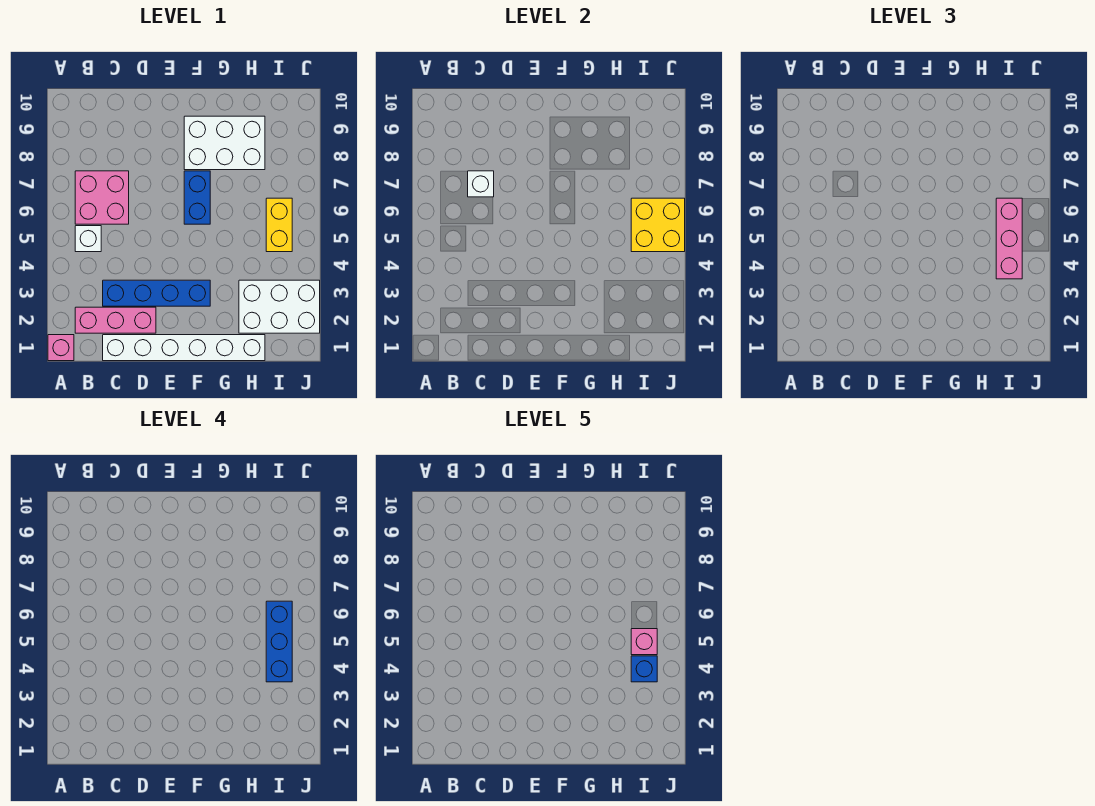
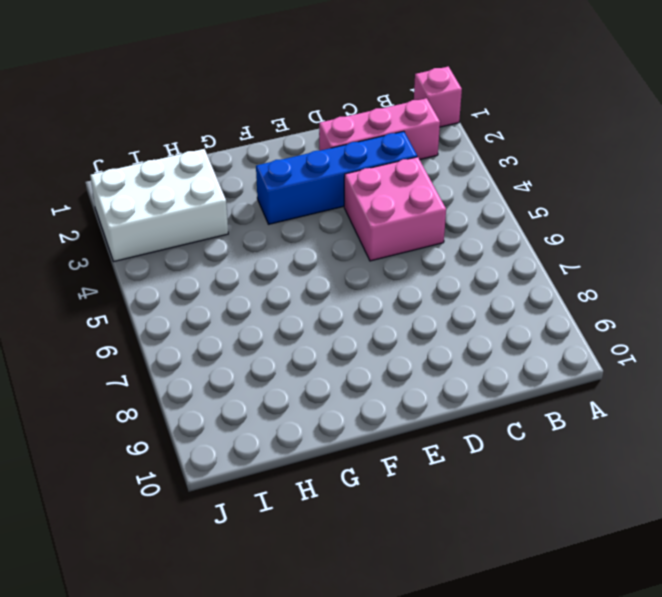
pink brick C4:D5 level 1 -> pink brick B6:C7 level 1
none -> white brick B5 level 1
none -> white brick C1:H1 level 1
none -> blue brick F6:F7 level 1

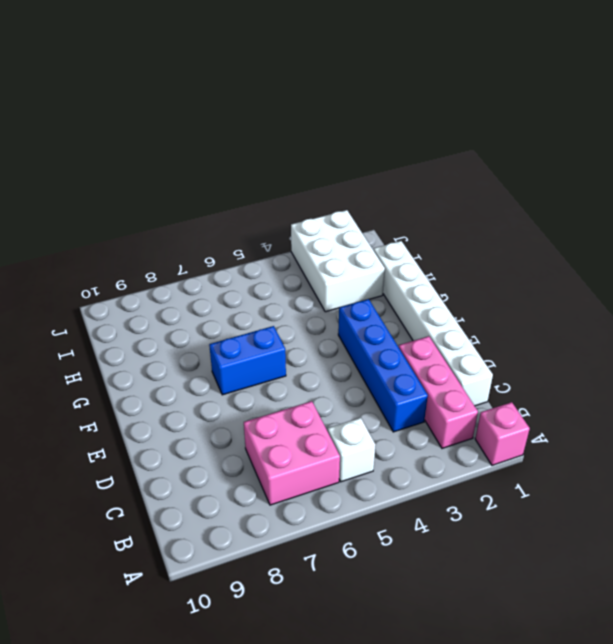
none -> white brick F8:H9 level 1
none -> yellow brick I5:I6 level 1
none -> white brick C7 level 2

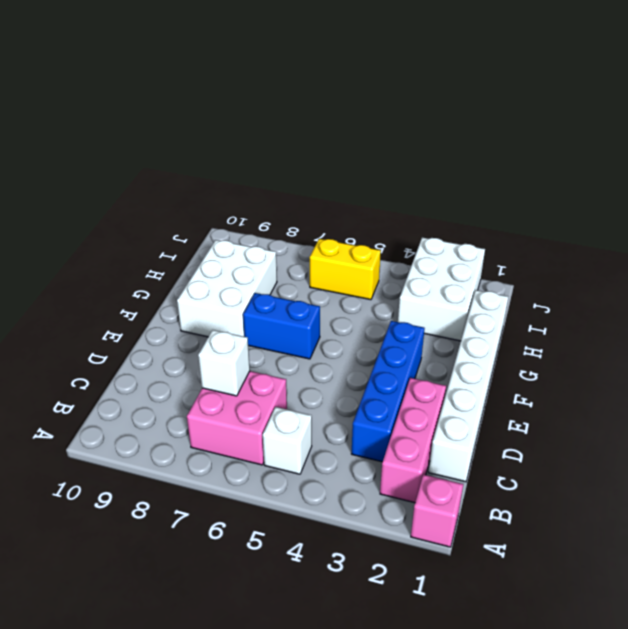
none -> yellow brick I5:J6 level 2
none -> pink brick I4:I6 level 3
none -> blue brick I4:I6 level 4

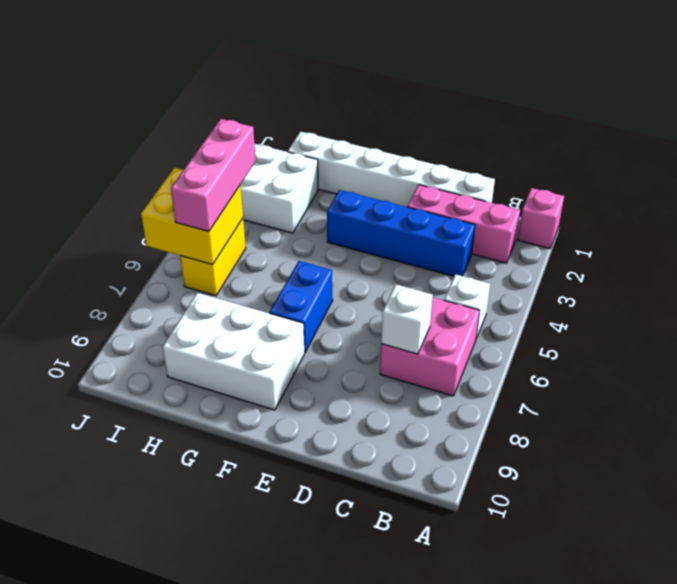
none -> blue brick I4:I6 level 4
none -> blue brick I4 level 5
none -> pink brick I5 level 5

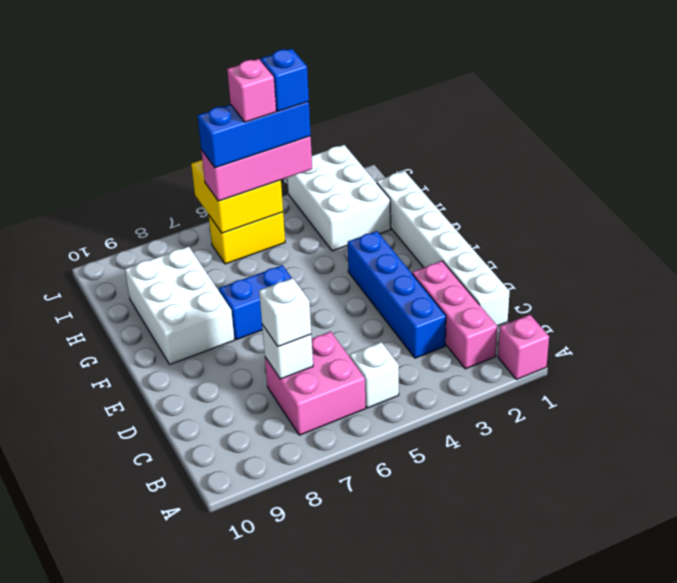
white brick C7 level 3 -> none

